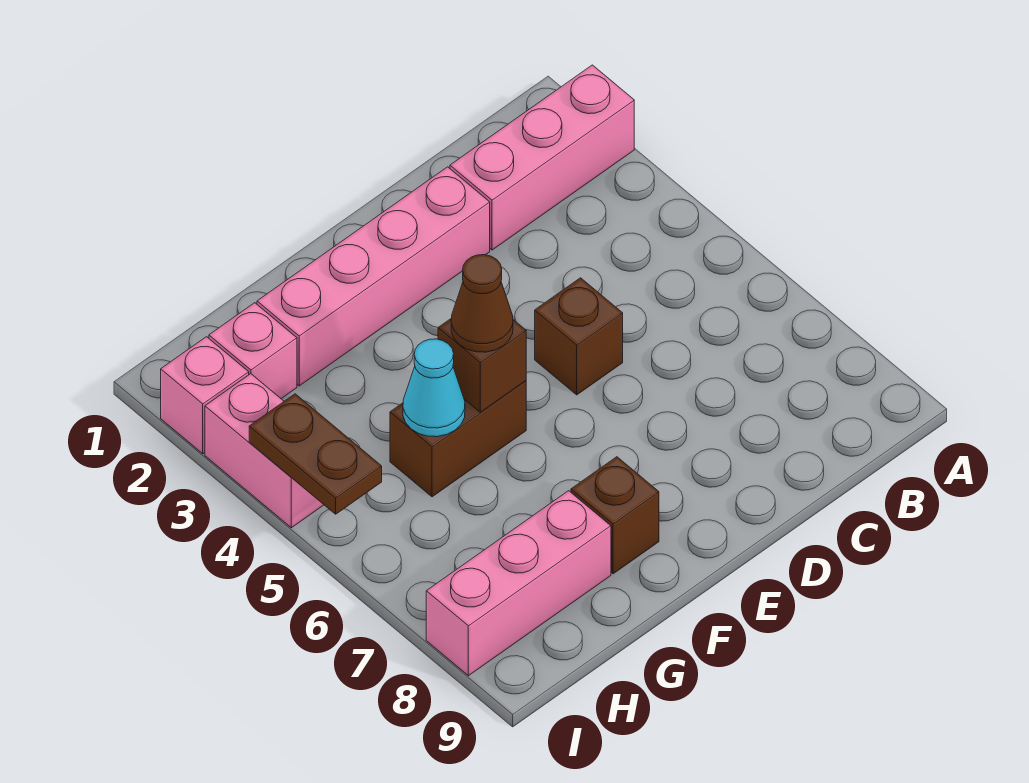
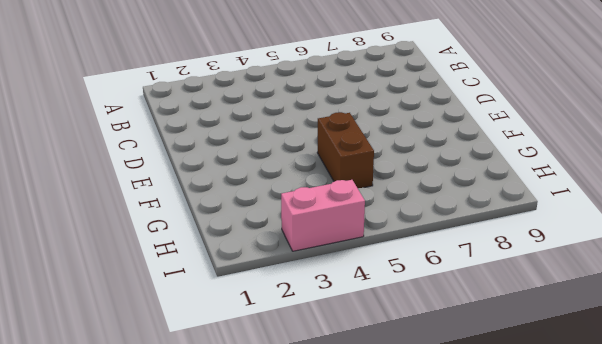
none -> pink brick A2:C2 level 1
none -> pink brick D2:G2 level 1
none -> brown brick D5 level 1

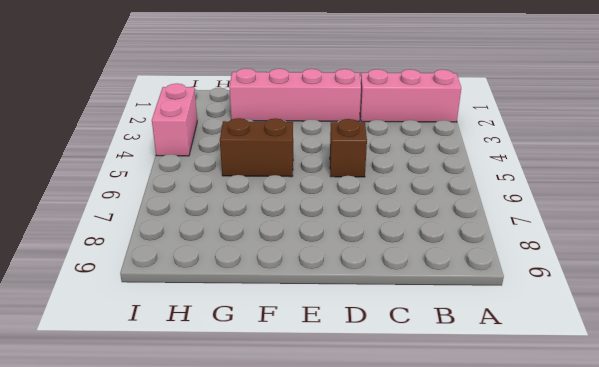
none -> brown brick F8 level 1
none -> pink brick G8:I8 level 1
none -> pink brick H2 level 1

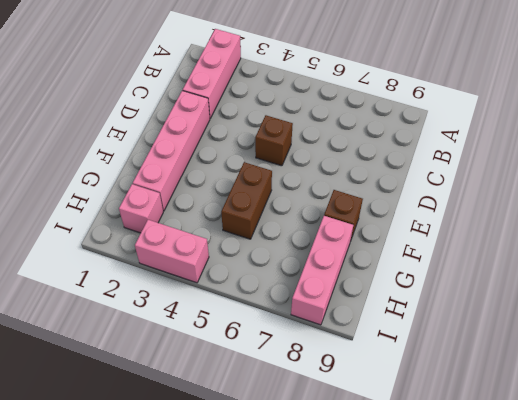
none -> pink brick I2 level 1
none -> brown brick F5 level 2
none -> cyan cone G5 level 2

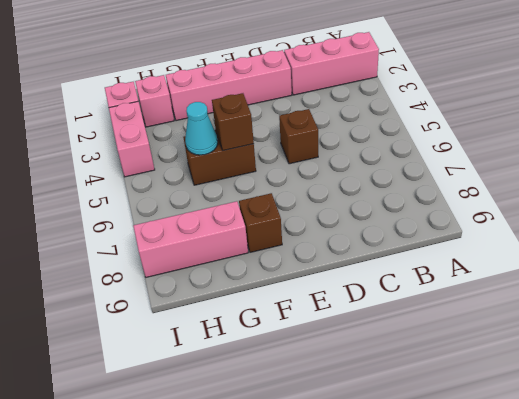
none -> brown plate I4:I5 level 2
none -> brown cone F5 level 3

